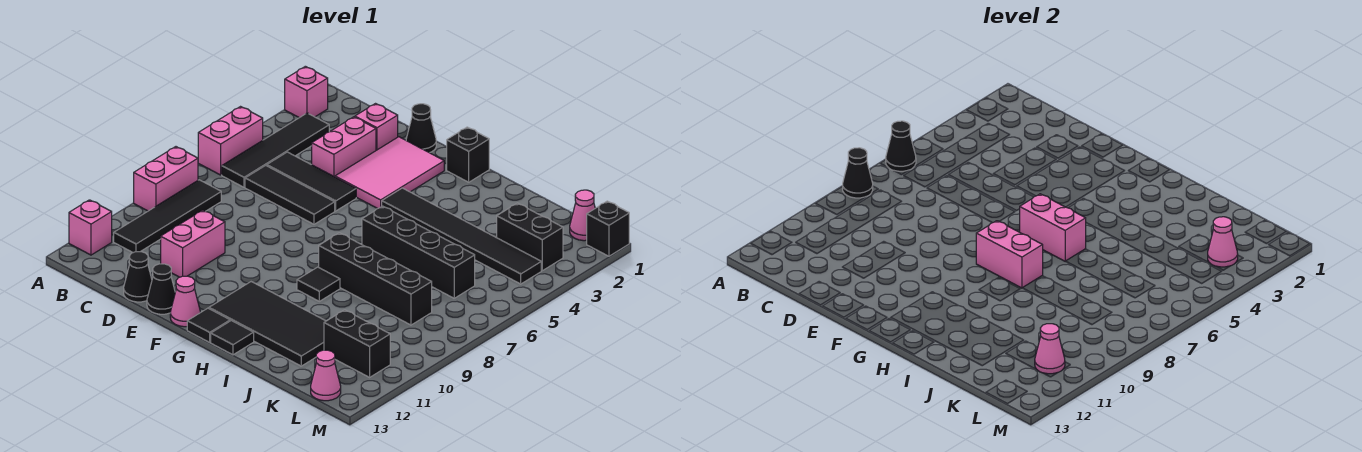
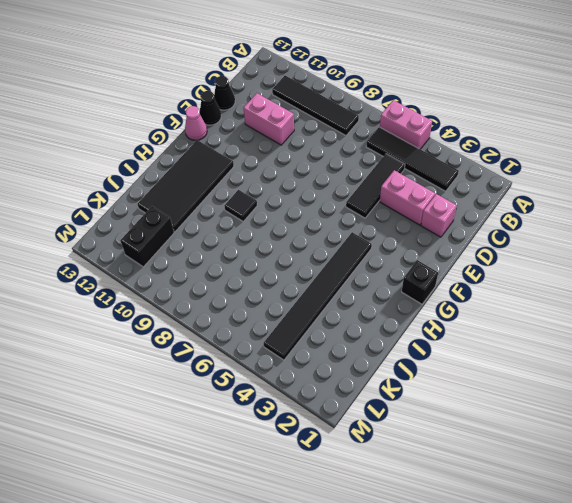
none -> pink brick A2 level 1
none -> pink brick A8:A9 level 1
none -> pink brick A12 level 1
none -> black tile C6:E6 level 1

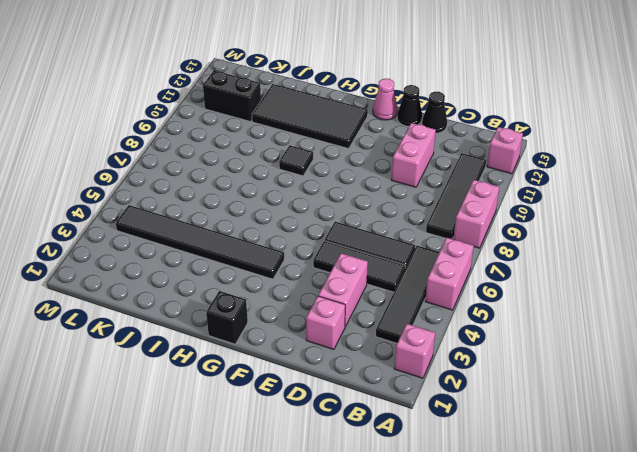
none -> black cone E1 level 1
none -> pink tile E2:F4 level 1
none -> black tile G13 level 1
none -> black brick H6:K6 level 1

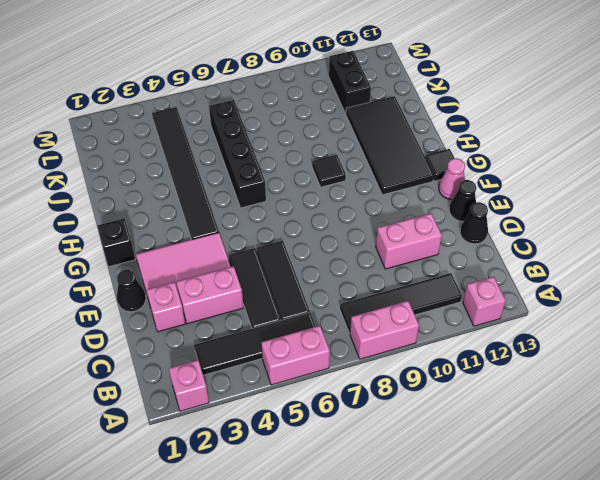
none -> black brick H8:K8 level 1
none -> black tile H13 level 1
none -> black brick K3:L3 level 1
none -> pink cone L1 level 1

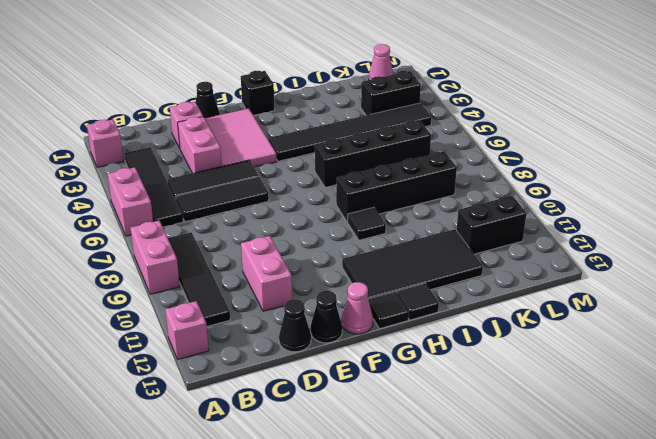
none -> pink cone L13 level 1
none -> black brick M1 level 1
none -> black cone A6 level 2
none -> black cone A8 level 2

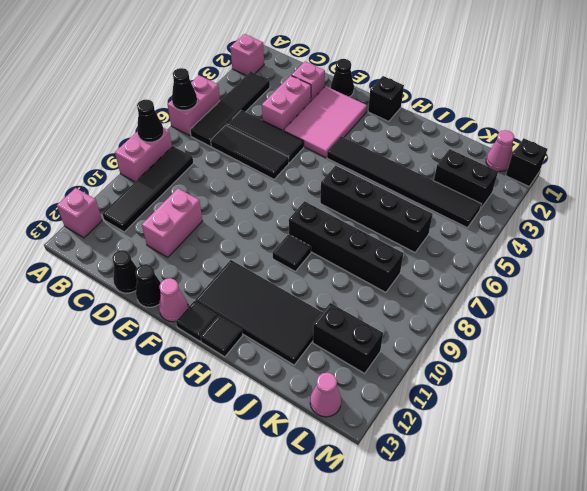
none -> pink brick G6:H6 level 2
none -> pink brick G8:H8 level 2
none -> pink cone L3 level 2
none -> pink cone L11 level 2

